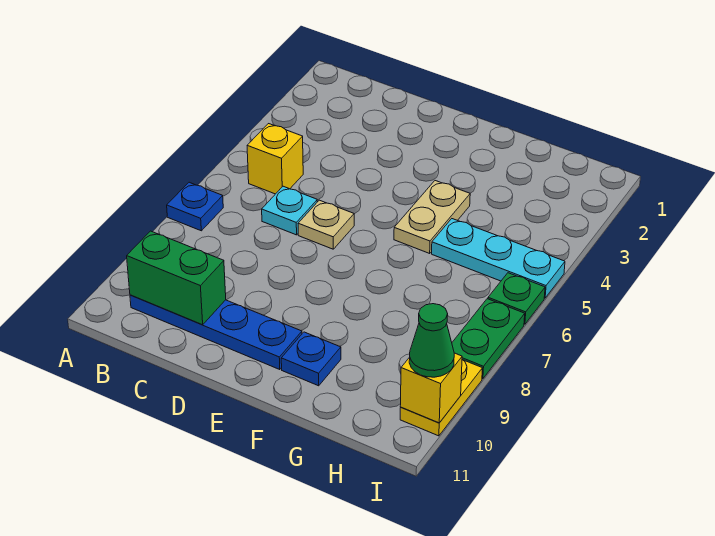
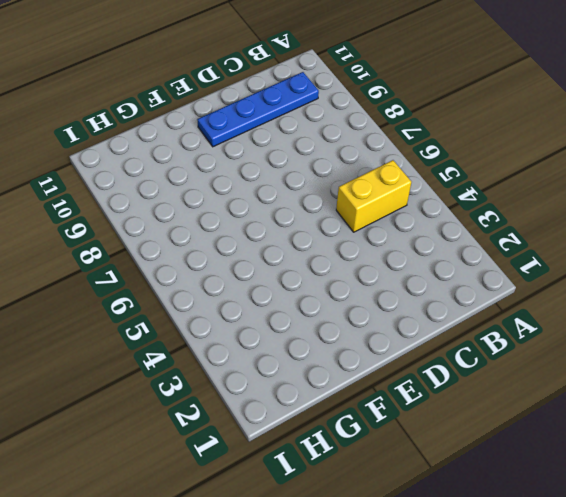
yellow brick B5:C5 level 1 -> yellow brick B5 level 1
none -> blue plate A7 level 1
none -> cyan plate C6 level 1
none -> tan plate D6 level 1

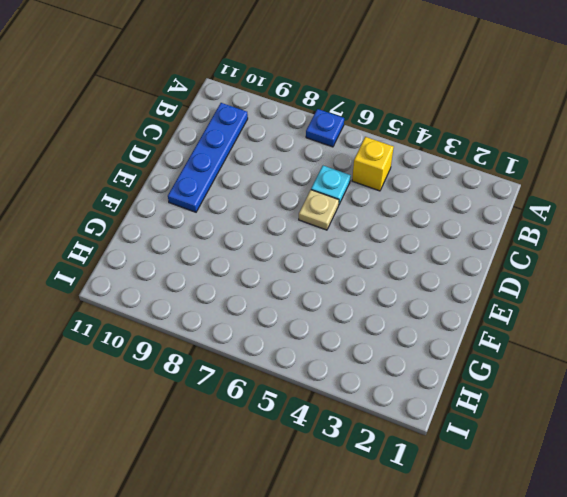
none -> tan plate F4:F5 level 1
none -> blue plate F10 level 1
none -> cyan plate G5:I5 level 1

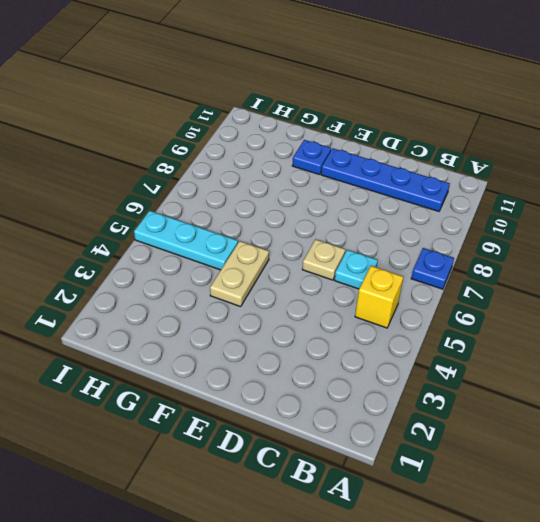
none -> green plate I6 level 1
none -> green plate I7:I8 level 1
none -> yellow plate I9:I10 level 1

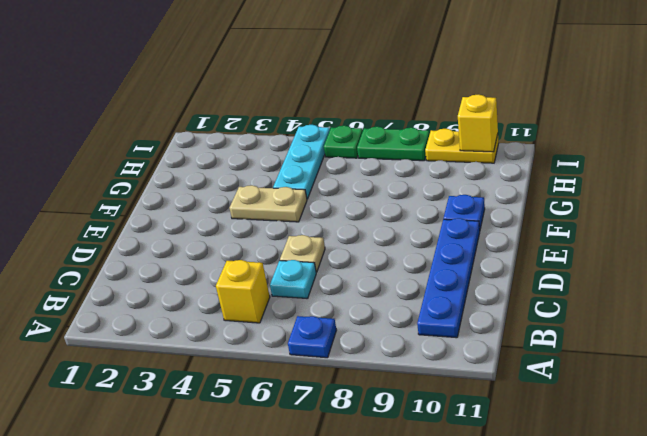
none -> green brick B10:C10 level 2
none -> green cone I10 level 3

